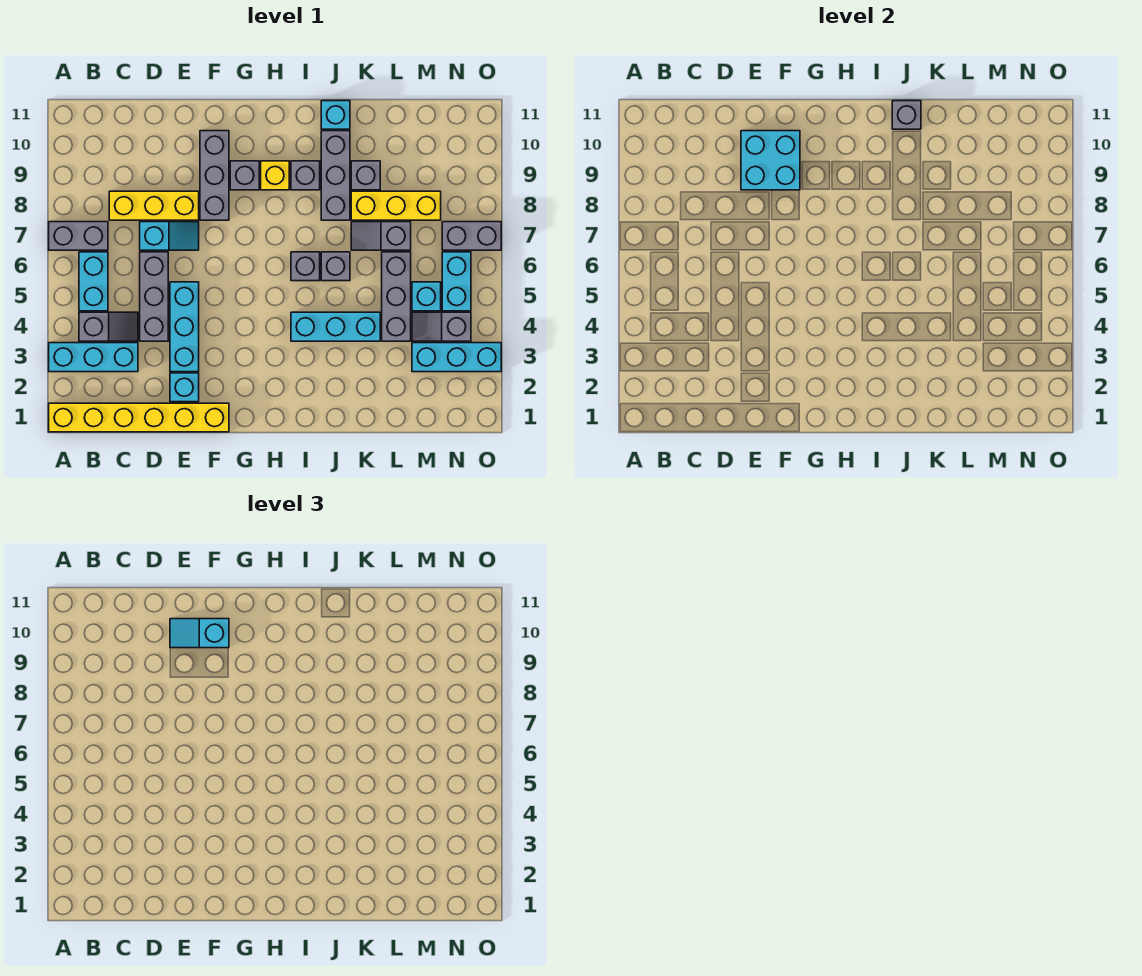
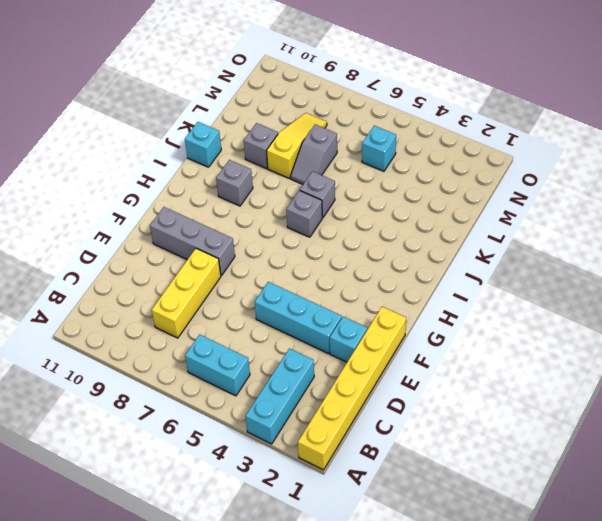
yellow slope K8:M8 level 1 top K -> yellow brick K8:M8 level 1
none -> grey brick A7:B7 level 1
none -> grey slope B4:C4 level 1 top B
none -> grey brick D4:D6 level 1
none -> cyan slope D7:E7 level 1 top D

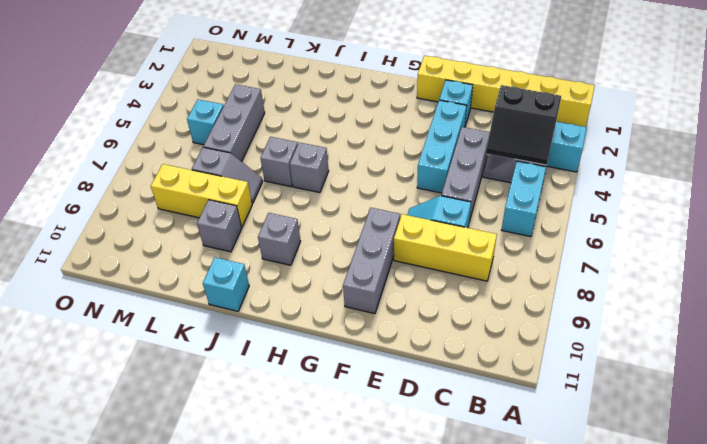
black slope B3:C4 level 2 top 3 -> none
none -> grey brick A7:B7 level 1
none -> grey brick G9 level 1
none -> yellow brick H9 level 1
none -> cyan brick I4:K4 level 1

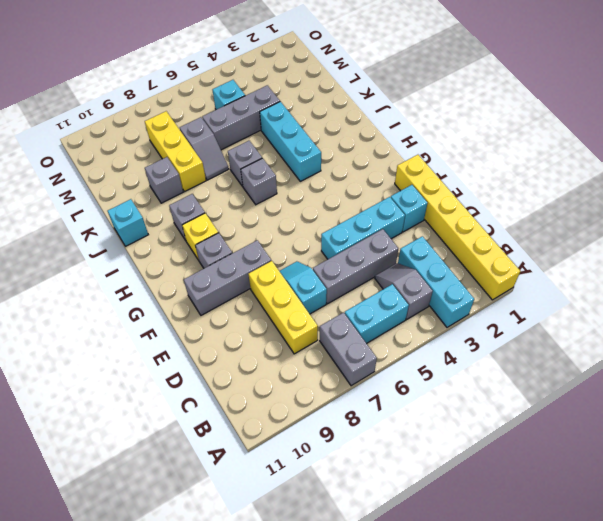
none -> grey brick J8:J10 level 1
none -> cyan brick M3:O3 level 1
none -> grey slope M4:N4 level 1 top N
none -> cyan brick N5:N6 level 1

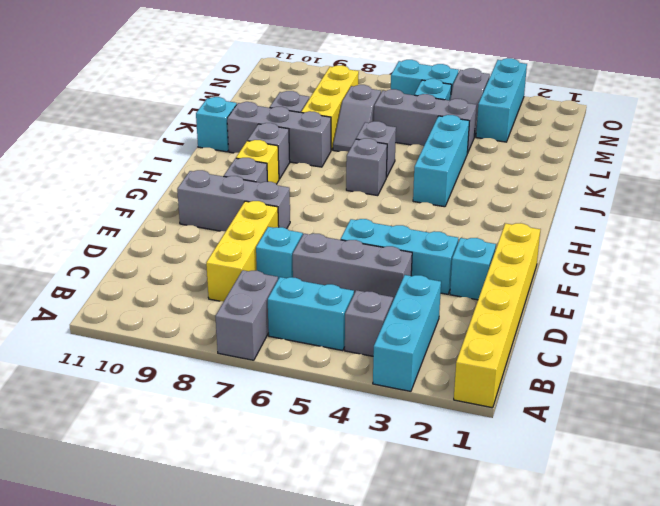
none -> grey brick N7:O7 level 1
none -> cyan brick E9:F10 level 2
none -> grey brick J11 level 2
none -> cyan slope E10:F10 level 3 top F

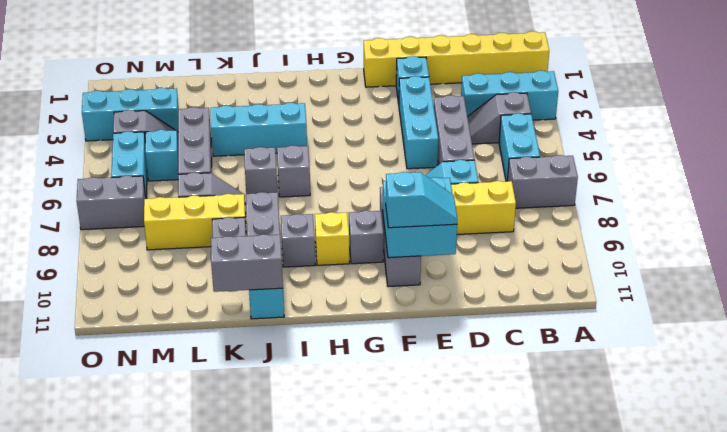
grey brick J11:K11 level 2 -> grey brick J11 level 2

